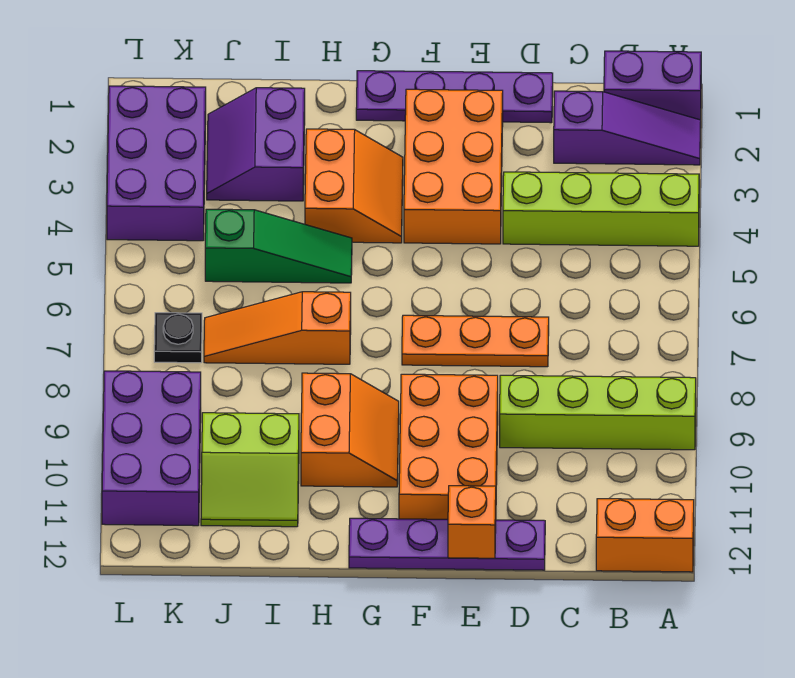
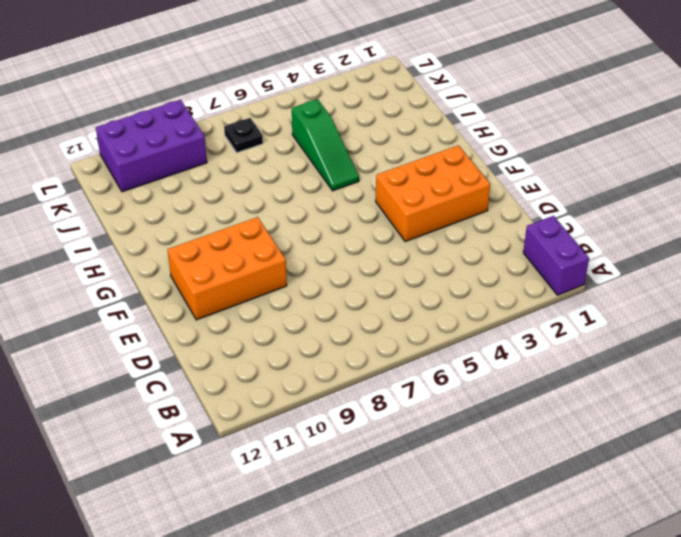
none -> purple slope A2:C2 level 1 top C
none -> lime brick A4:D4 level 1
none -> lime brick A9:D9 level 1

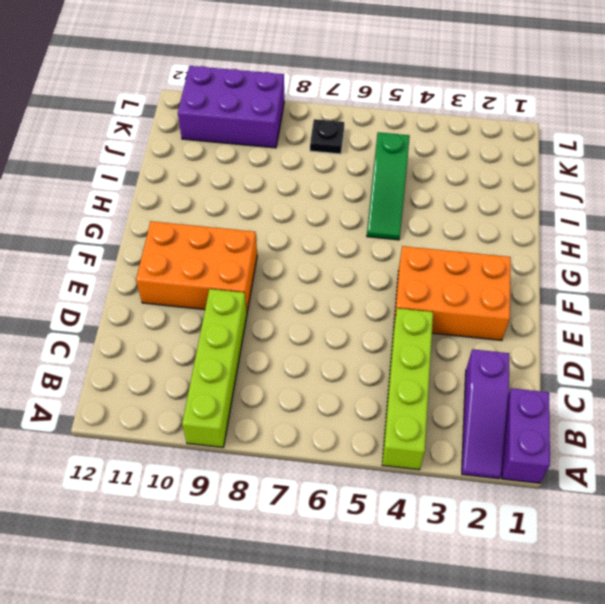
none -> orange brick A12:B12 level 1
none -> purple plate D1:G1 level 1
none -> orange plate D7:F7 level 1

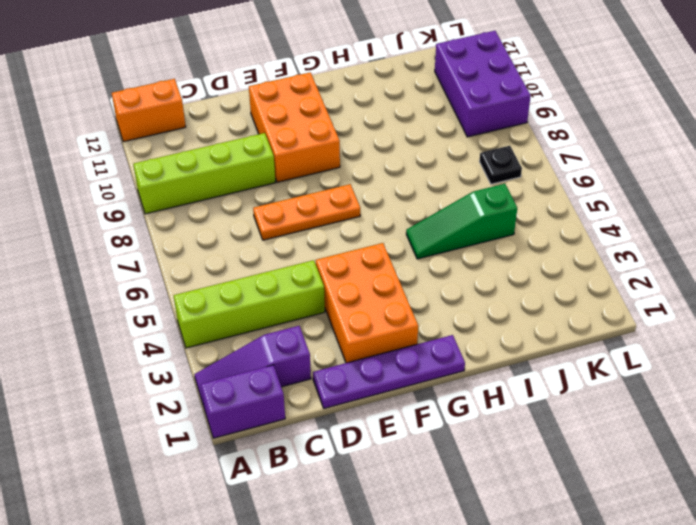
none -> purple plate D12:G12 level 1
none -> orange slope G3:H4 level 1 top H
none -> orange slope G9:H10 level 1 top H

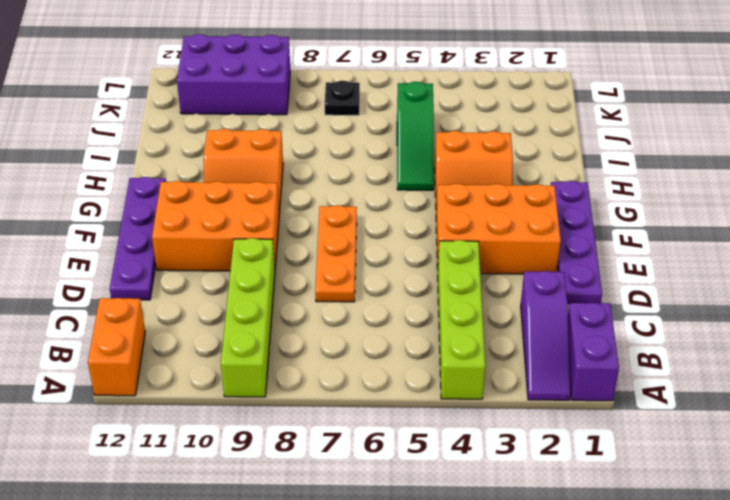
none -> orange slope H7:J7 level 1 top H
none -> purple slope I2:J3 level 1 top I
none -> lime slope I10:J11 level 1 top 10

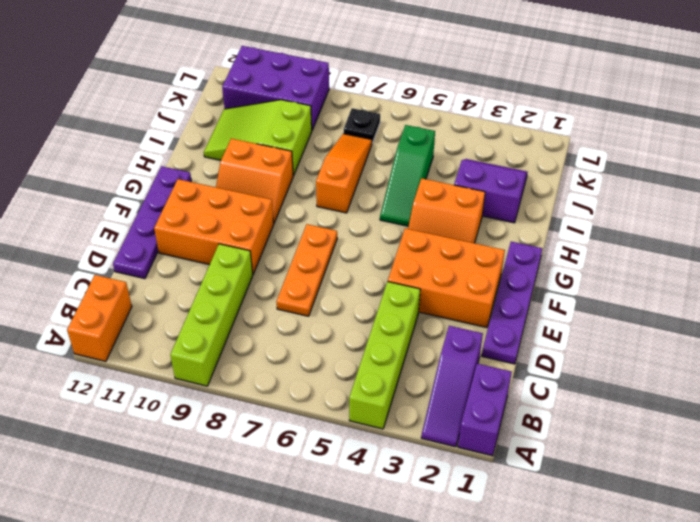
lime slope I9:J11 level 1 top 9 -> lime slope I10:J11 level 1 top 10
none -> purple brick K2:L4 level 1
none -> orange brick E12 level 2

